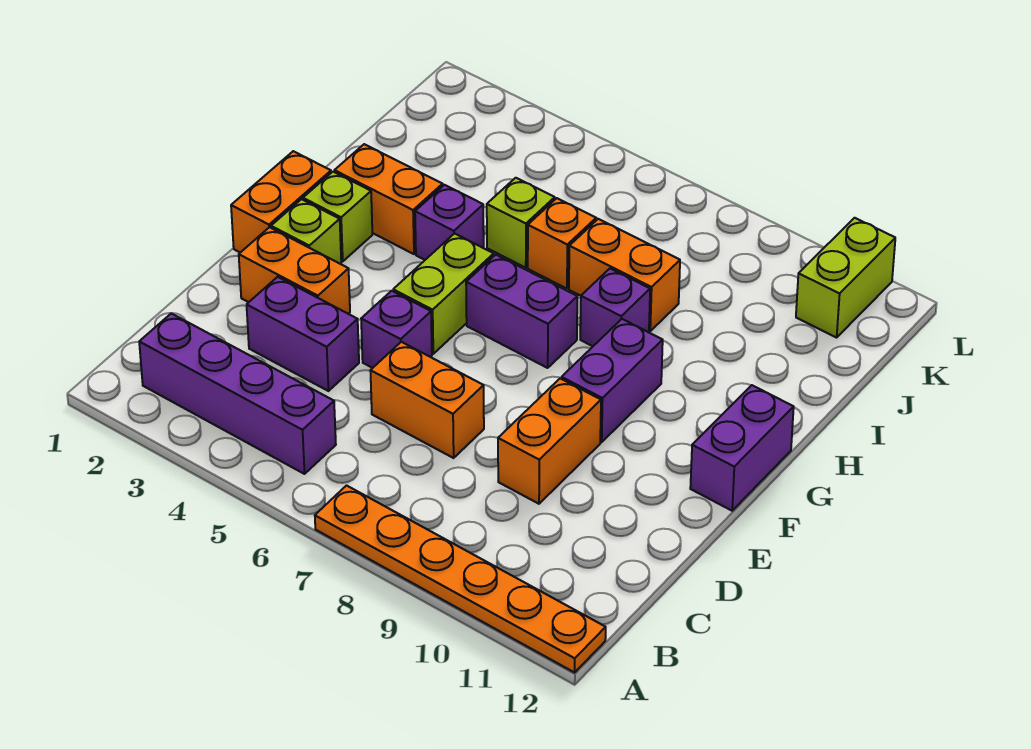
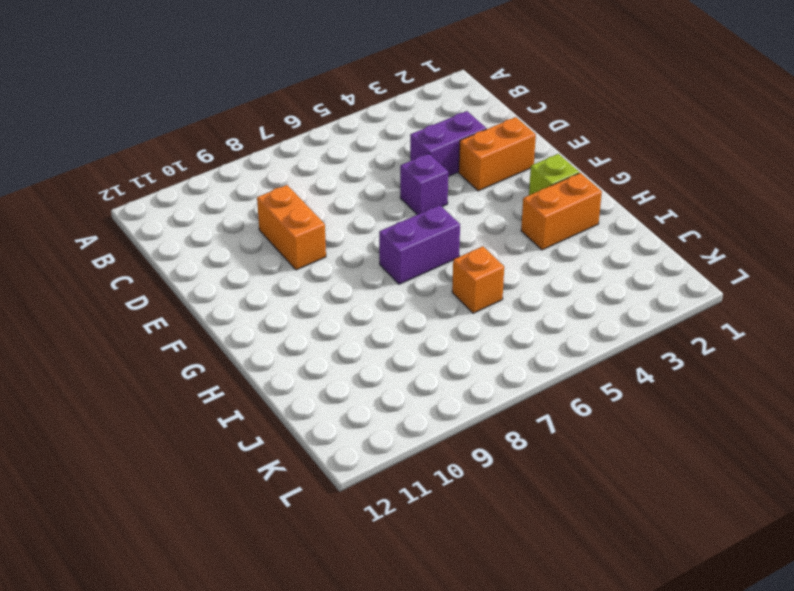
none -> orange plate A7:A12 level 1
none -> purple brick B2:B5 level 1
none -> orange brick D6:D7 level 1

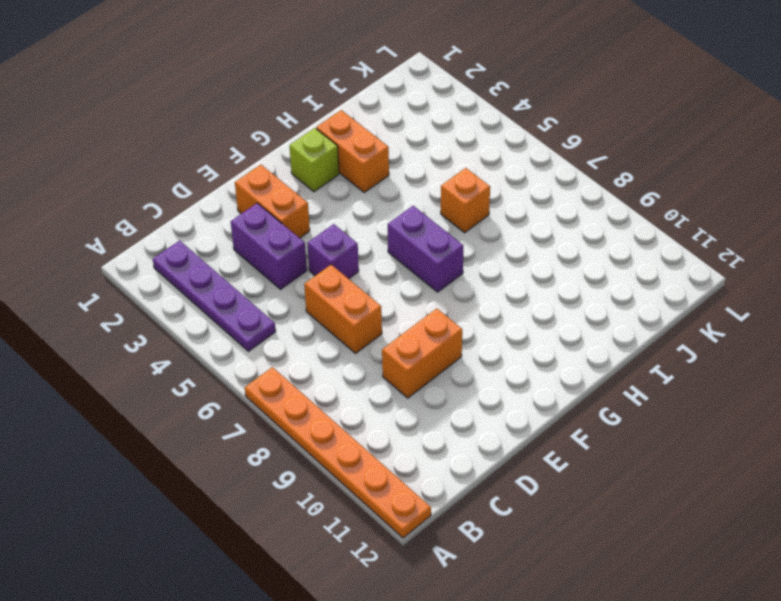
purple plate B2:B5 level 1 -> purple brick B2:B5 level 1
none -> orange brick F1:G1 level 1
none -> lime brick F2 level 1
none -> lime brick F5:G5 level 1

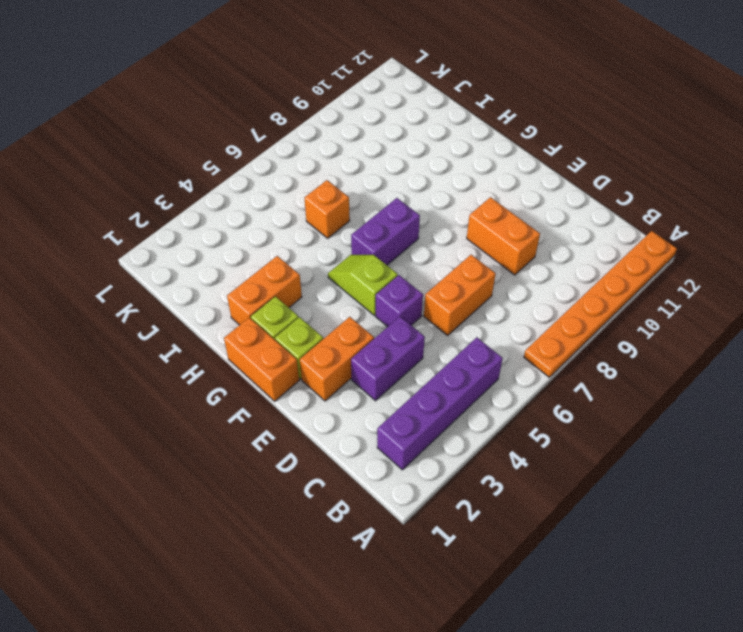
lime slope F5:G5 level 1 top F -> lime brick F5:G5 level 1
none -> purple brick F9:G9 level 1
none -> purple brick F12:G12 level 1
none -> purple brick H4 level 1

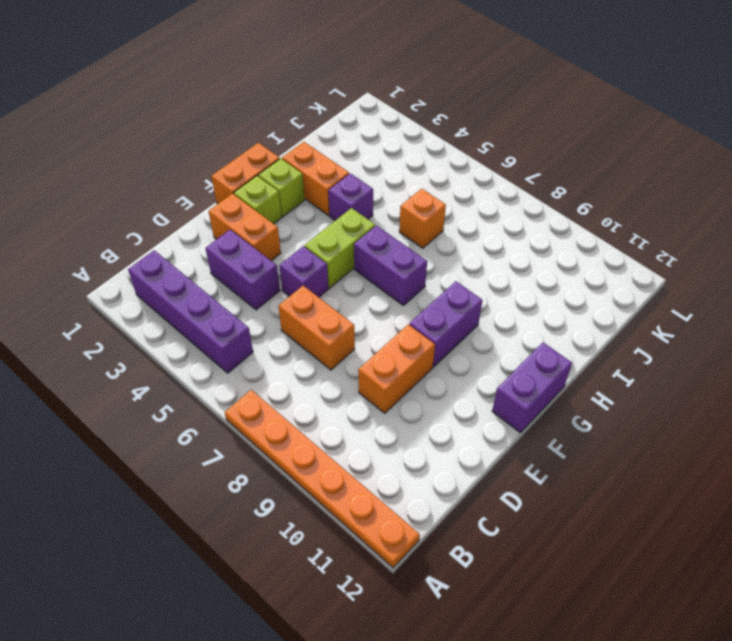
none -> purple brick H8 level 1
none -> lime brick I5 level 1
none -> orange brick I7:I8 level 1

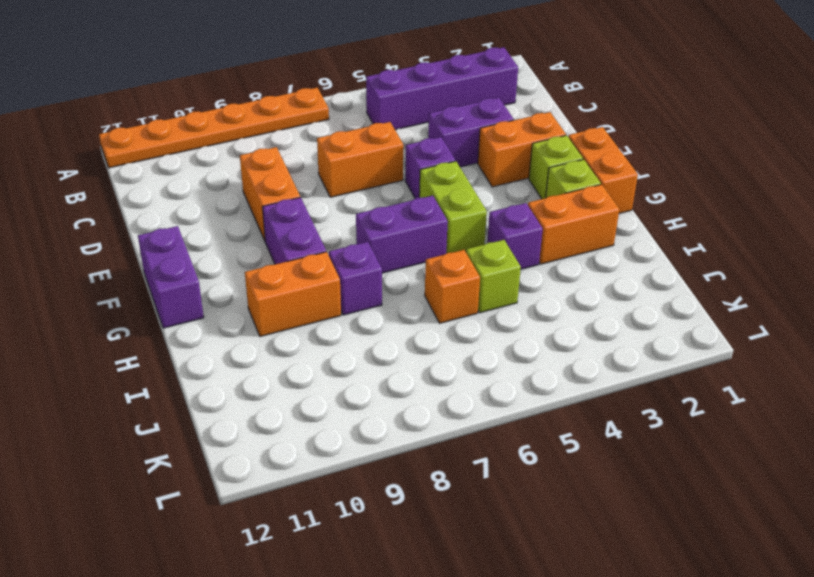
orange brick H9:H10 level 1 -> orange brick I7:I8 level 1
none -> lime brick K11:L11 level 1

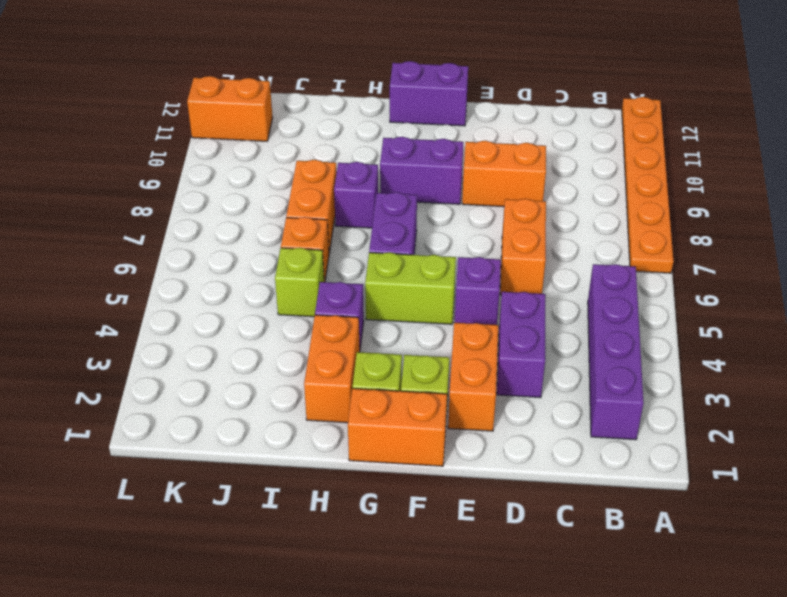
orange brick K11:L11 level 1 -> lime brick K11:L11 level 1

